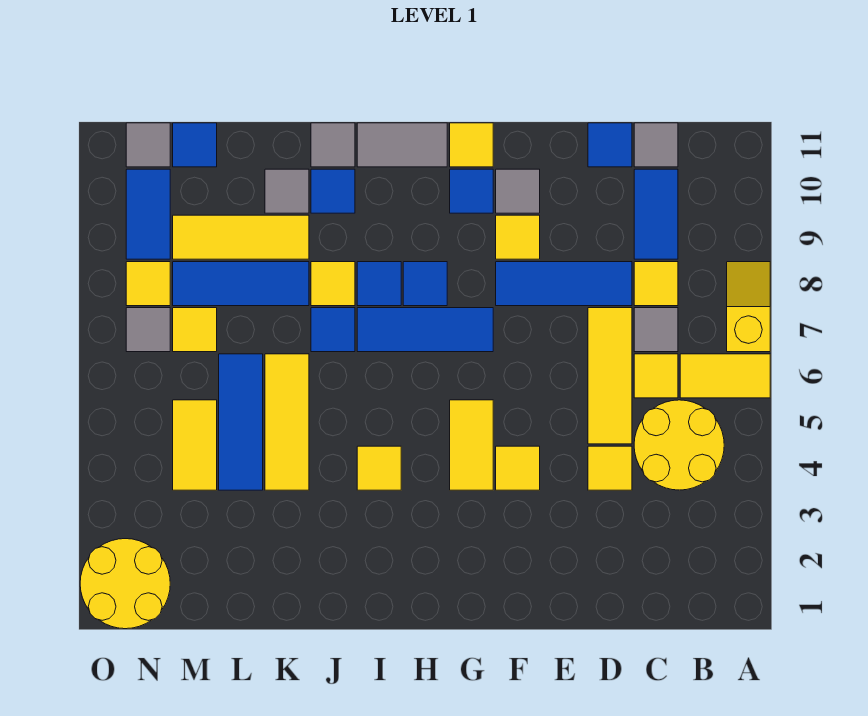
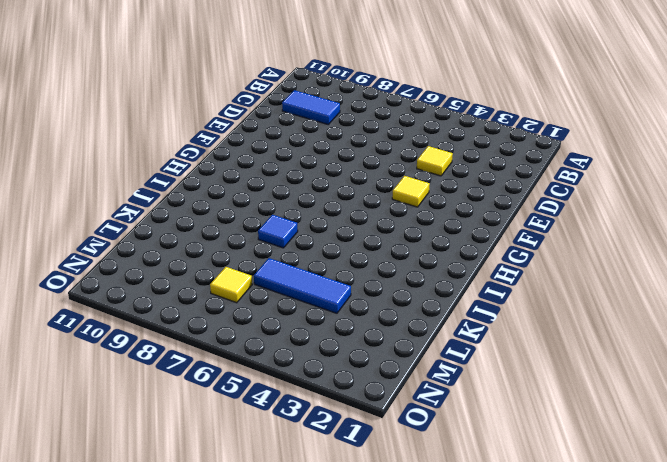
none -> yellow tile A6:B6 level 1
none -> yellow slope A7:A8 level 1 top 7
none -> yellow round brick B4:C5 level 1
none -> yellow tile C6 level 1

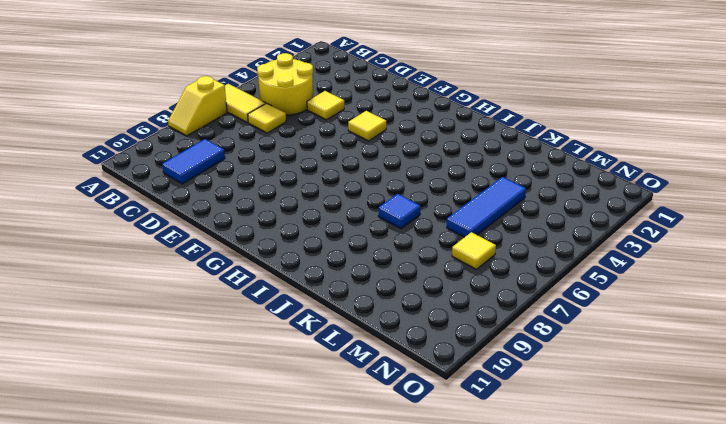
none -> grey tile C7 level 1
none -> yellow tile C8 level 1
none -> grey tile C11 level 1
none -> yellow tile D5:D7 level 1

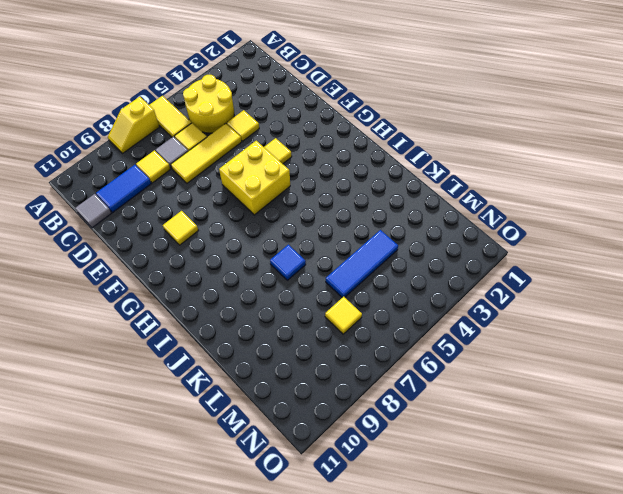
yellow brick F5:G6 level 1 -> yellow tile G4:G5 level 1
none -> blue tile D8:F8 level 1
none -> blue tile D11 level 1
none -> grey tile F10 level 1
none -> blue tile G7:I7 level 1

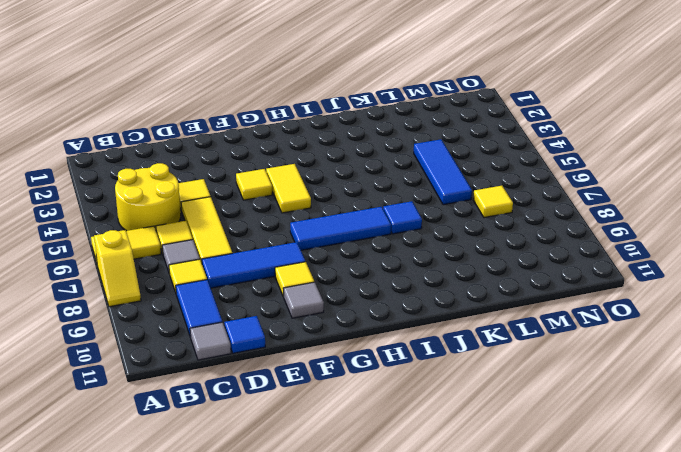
none -> blue tile G10 level 1
none -> yellow tile G11 level 1
none -> blue tile H8 level 1
none -> grey tile H11:I11 level 1

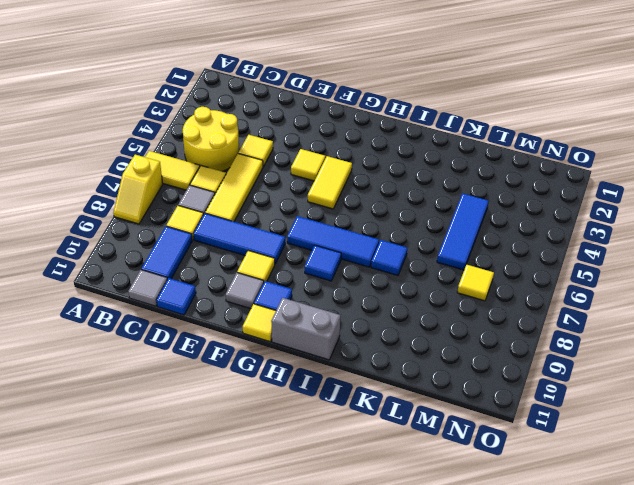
grey brick H11:I11 level 1 -> grey tile H11:I11 level 1
none -> yellow tile I4 level 1
none -> blue tile I8 level 1
none -> yellow tile J8 level 1
none -> blue tile J10 level 1

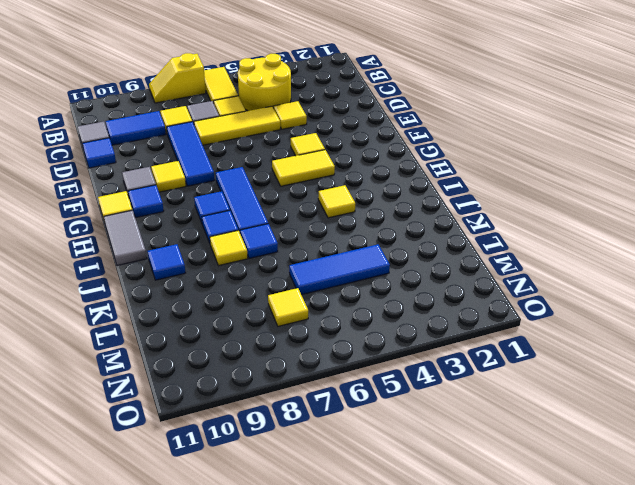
none -> grey tile J11 level 1
none -> yellow tile K4:K6 level 1
none -> blue tile K8:M8 level 1
none -> yellow tile K9:M9 level 1

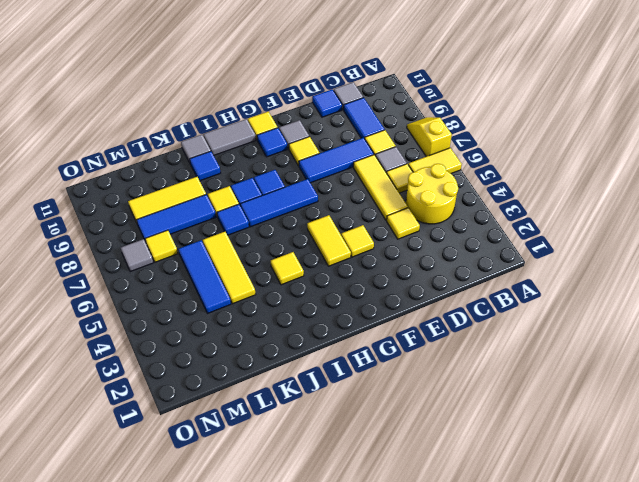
none -> grey tile K10 level 1
none -> yellow tile M4:M5 level 1
none -> blue tile M11 level 1
none -> yellow round brick N1:O2 level 1

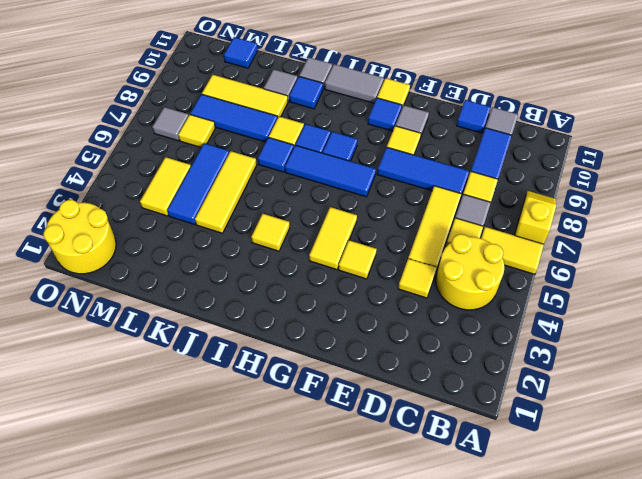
none -> yellow tile N8 level 1
none -> blue tile N9:N10 level 1
none -> grey tile N11 level 1

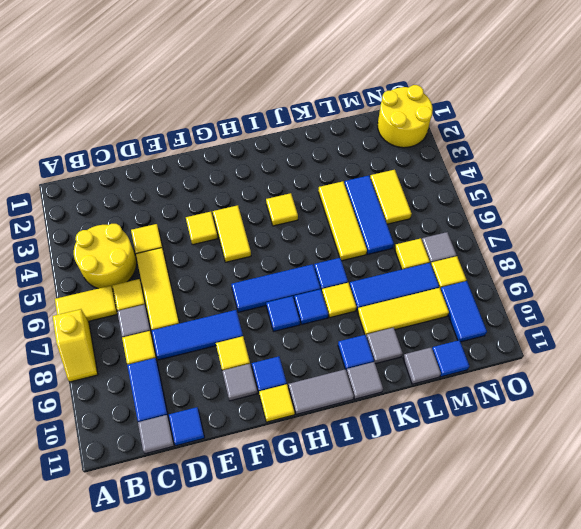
grey tile L11 level 1 -> grey tile N11 level 1

